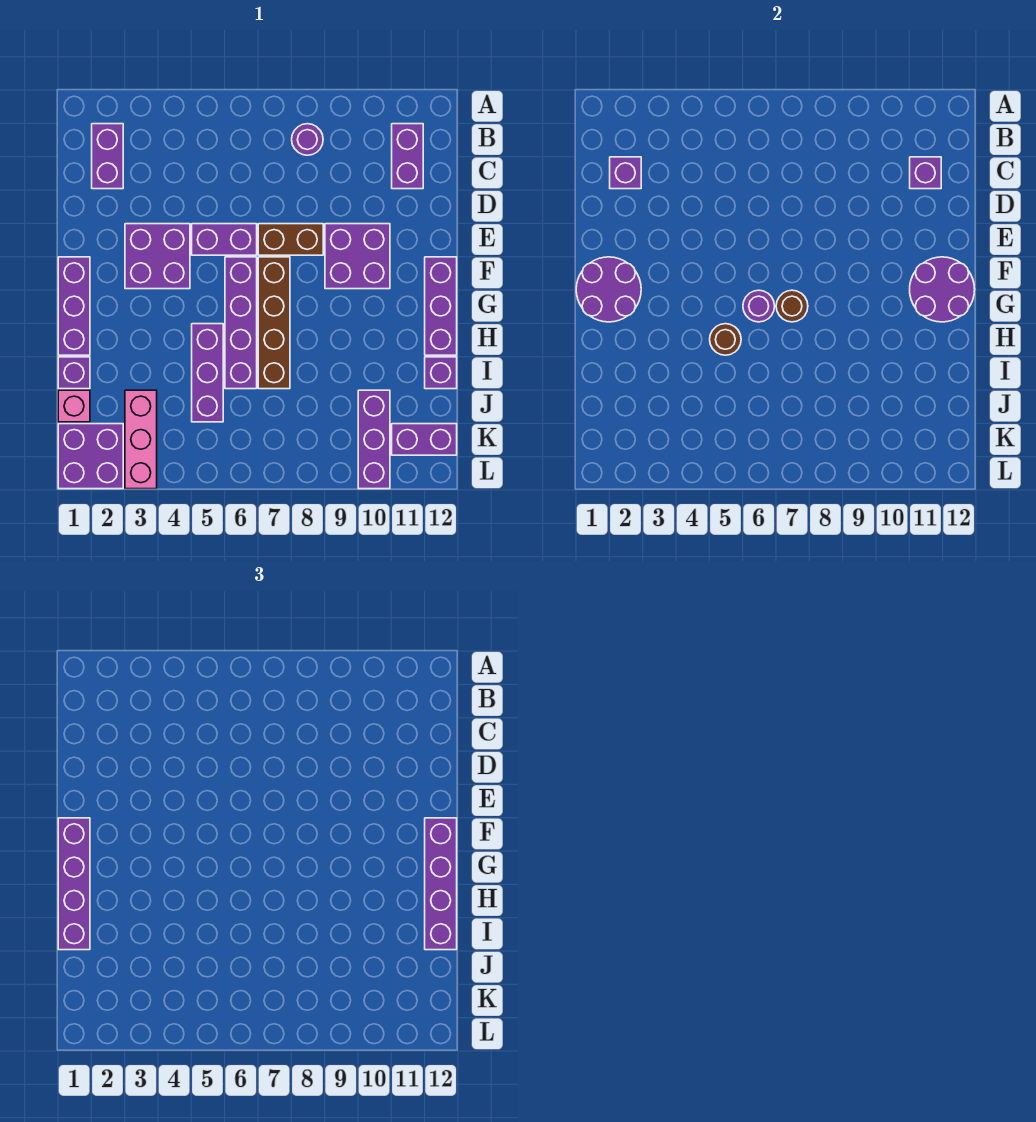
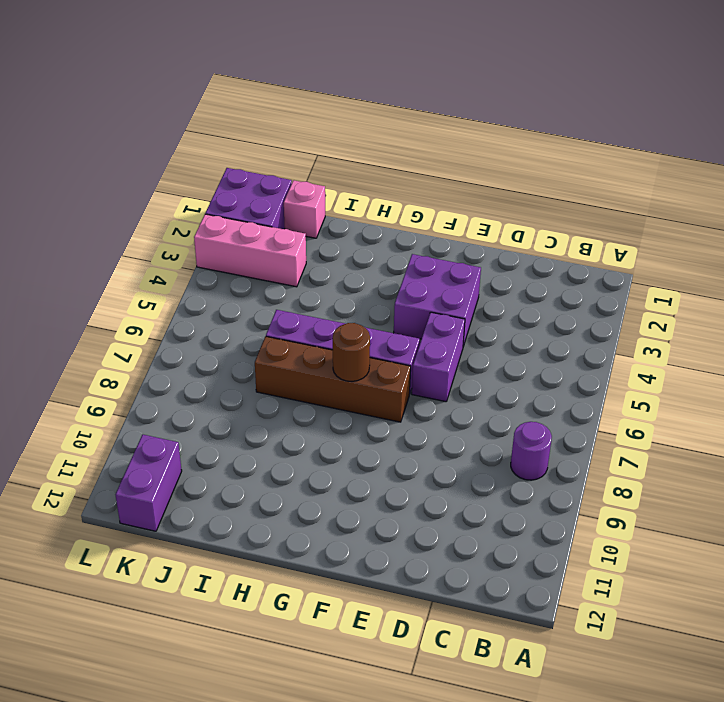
none -> purple brick B2:C2 level 1
none -> purple brick B11:C11 level 1
none -> brown brick E7:E8 level 1

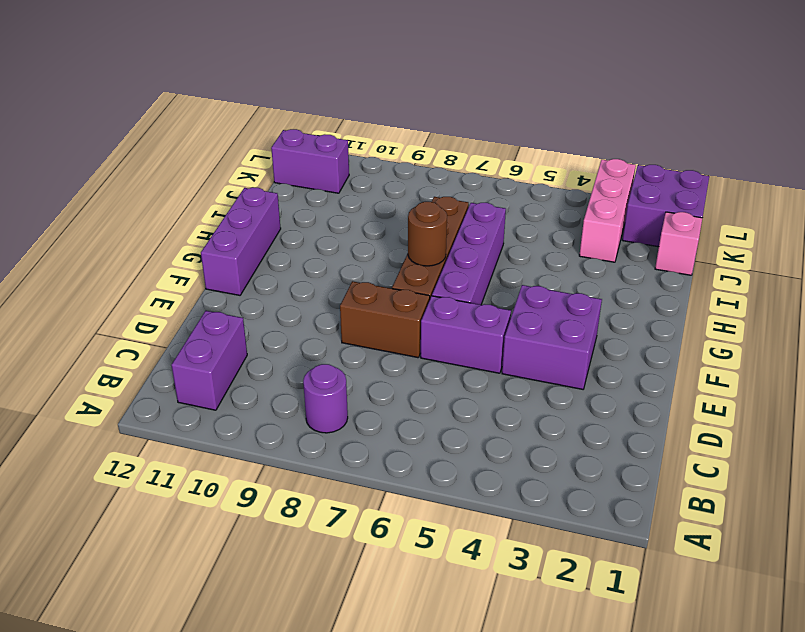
none -> purple brick B2:C2 level 1
none -> purple brick E9:F10 level 1
none -> purple brick F1:H1 level 1

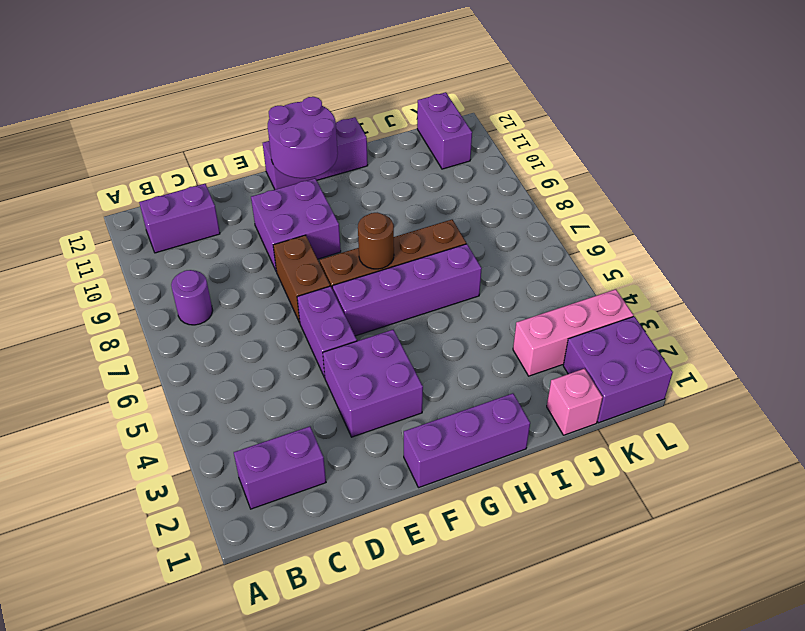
none -> purple brick H5:J5 level 1
none -> purple brick I1 level 1
none -> purple brick I12 level 1

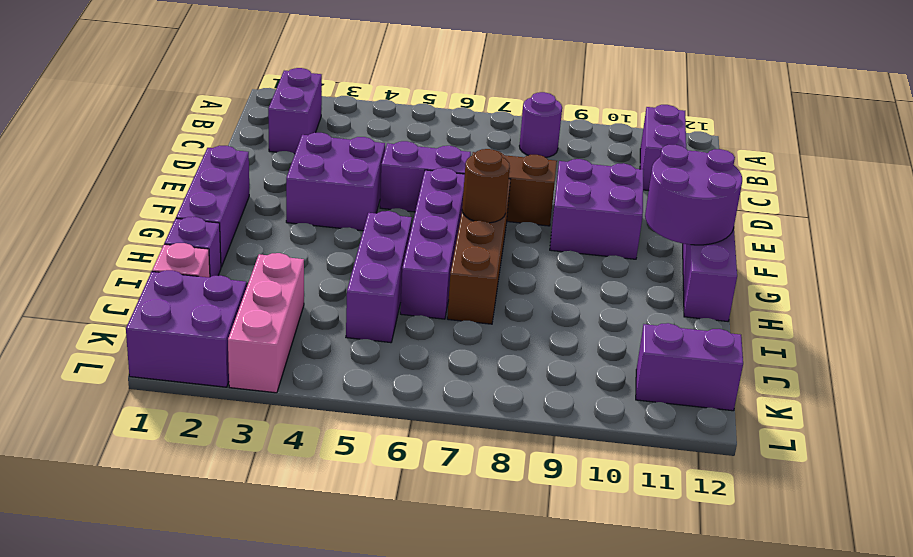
none -> purple brick I12 level 1
none -> purple brick J10:L10 level 1
none -> purple brick C2 level 2

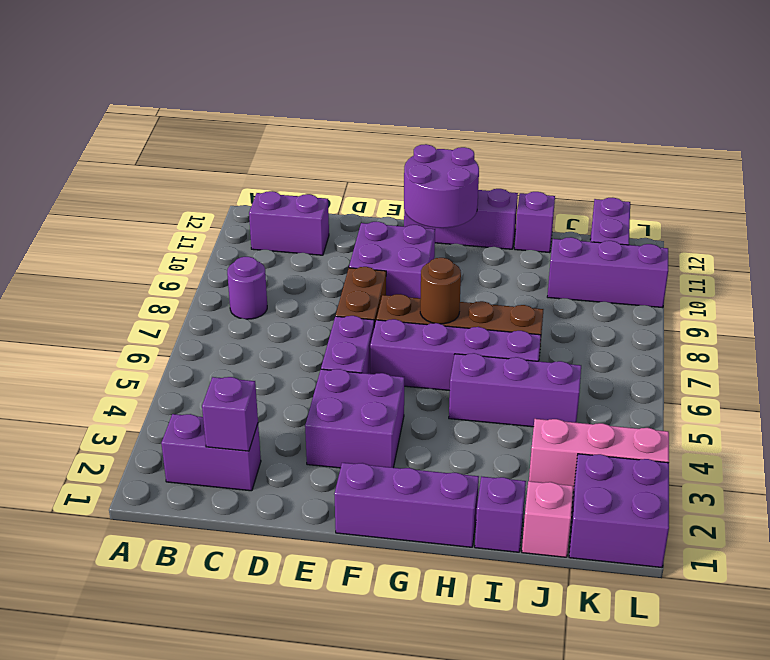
none -> purple brick C11 level 2
none -> purple round brick F1:G2 level 2
none -> purple round brick G6 level 2

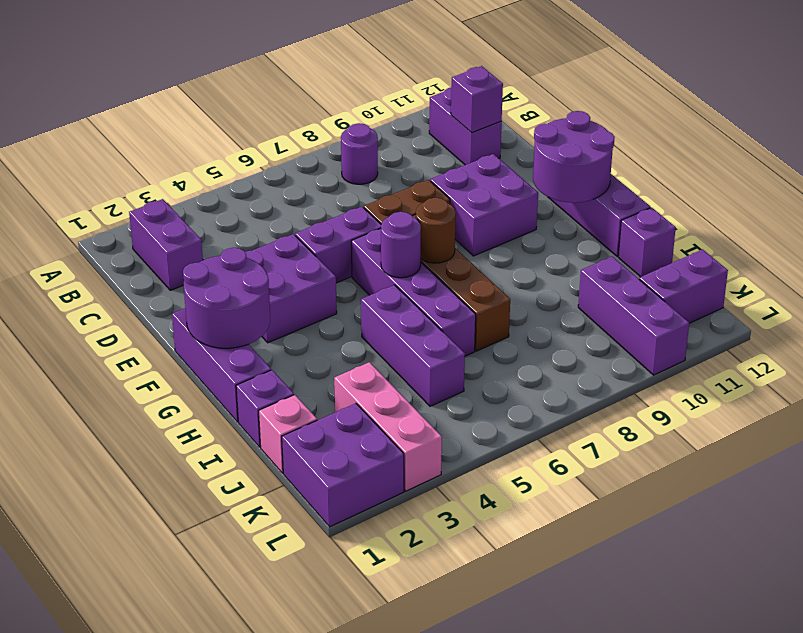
none -> purple brick C2 level 2
none -> brown round brick H5 level 2
none -> purple brick F1:I1 level 3

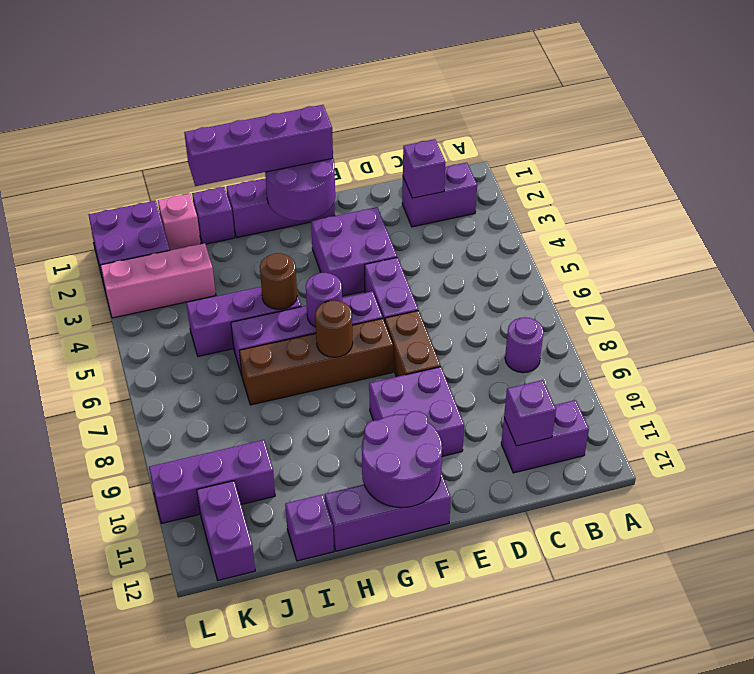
none -> purple brick F12:I12 level 3

